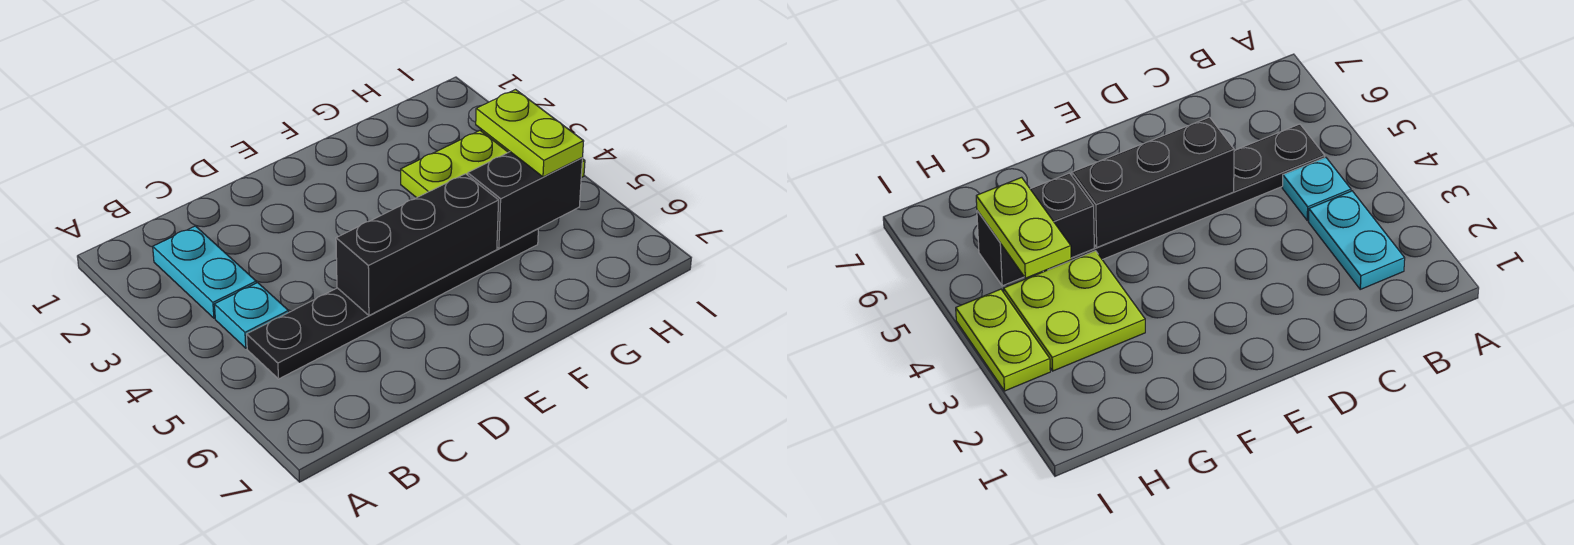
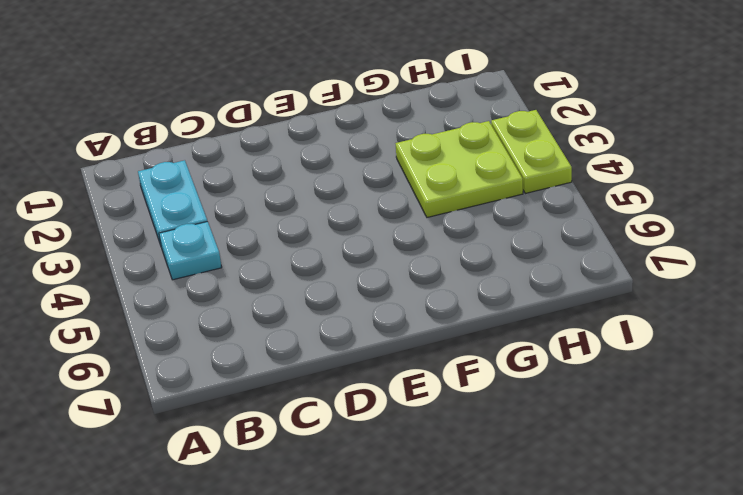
none -> black plate B5:G5 level 1
none -> black brick D5:F5 level 2

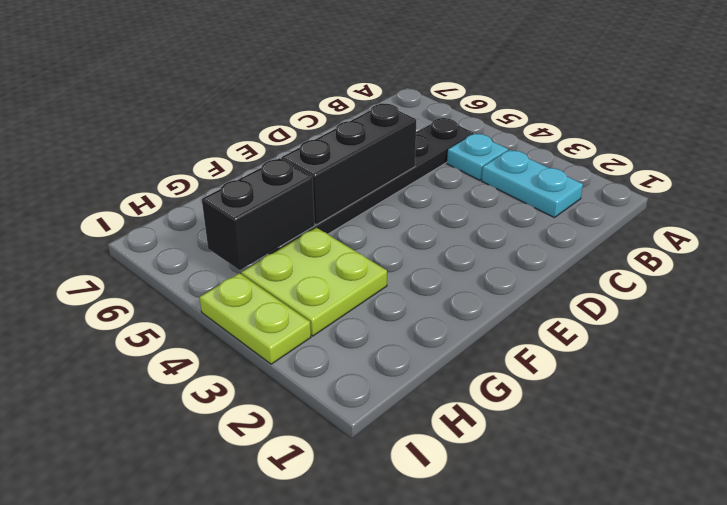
none -> lime plate H4:H5 level 3

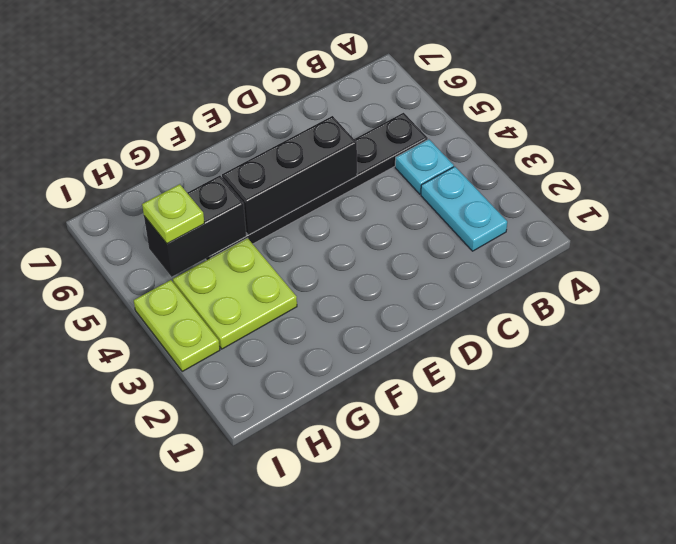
lime plate H5 level 3 -> lime plate H4:H5 level 3

